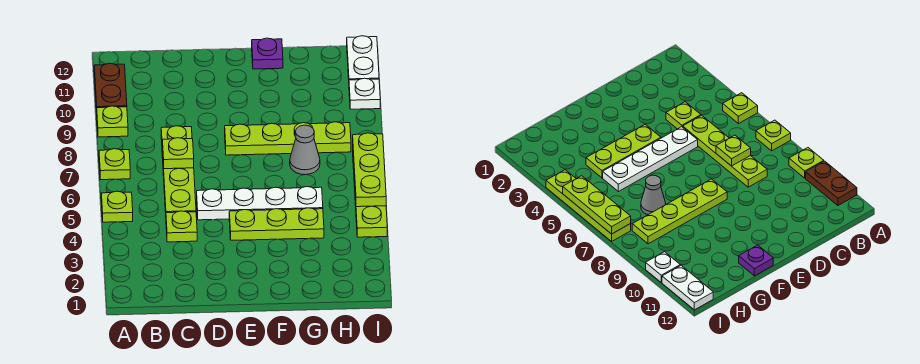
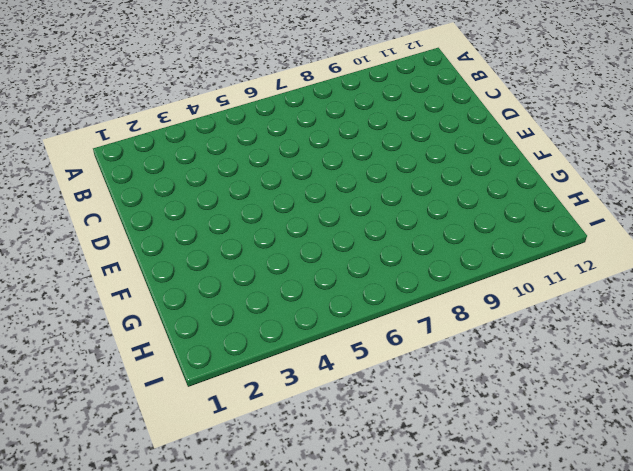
none -> lime plate A5 level 1
none -> lime plate A7 level 1
none -> lime plate A9 level 1

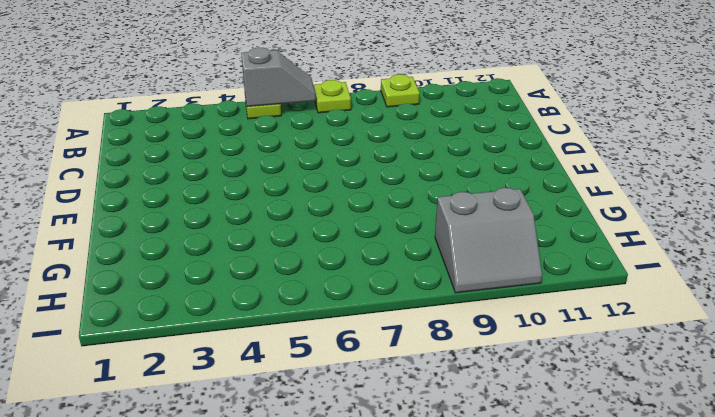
grey slope A5:A6 level 2 top 5 -> none
grey slope H9:I10 level 1 top H -> white plate I10 level 1
none -> brown plate A10:A11 level 1
none -> lime plate C4 level 1
none -> lime plate C5:C8 level 1

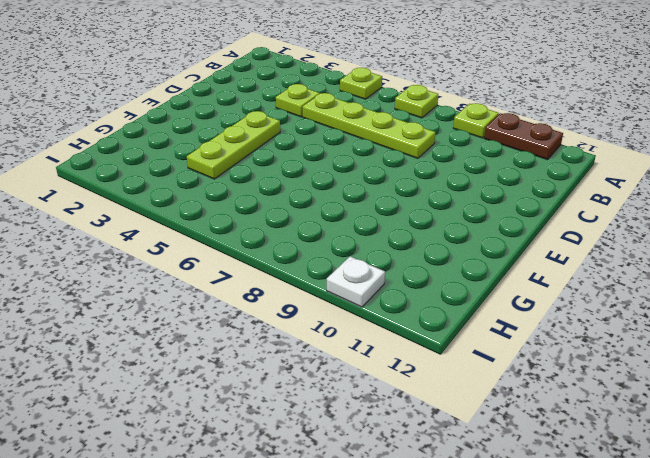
none -> white plate D5:G5 level 1
none -> lime plate E8:H8 level 1
none -> purple plate F12 level 1

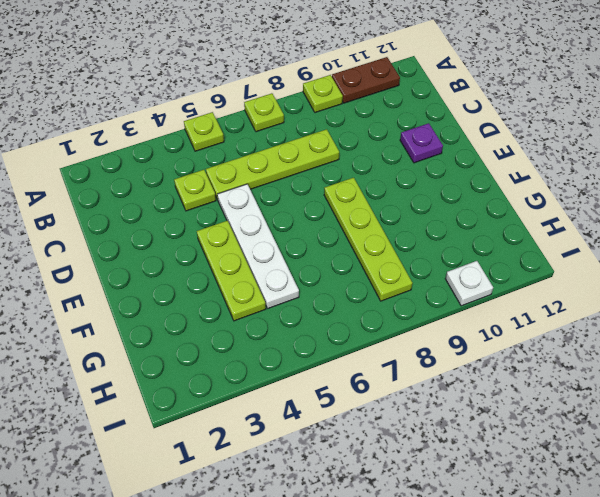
purple plate D11 level 1 -> purple plate F12 level 1
none -> grey cone G7 level 1
none -> lime plate I4:I7 level 1
none -> white plate I11:I12 level 1

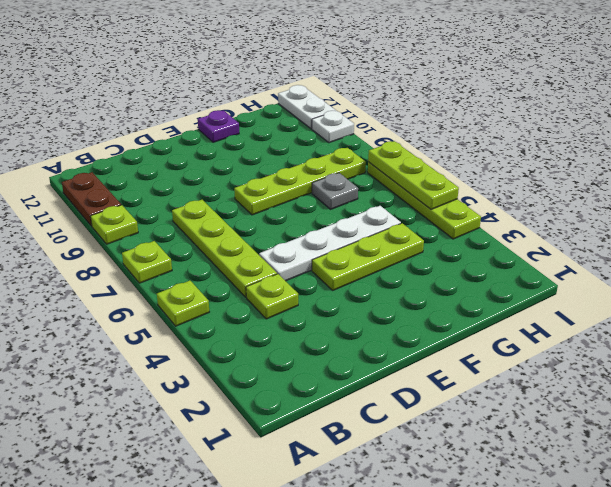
grey plate G7 level 1 -> grey cone G7 level 1
none -> lime plate C7 level 2

